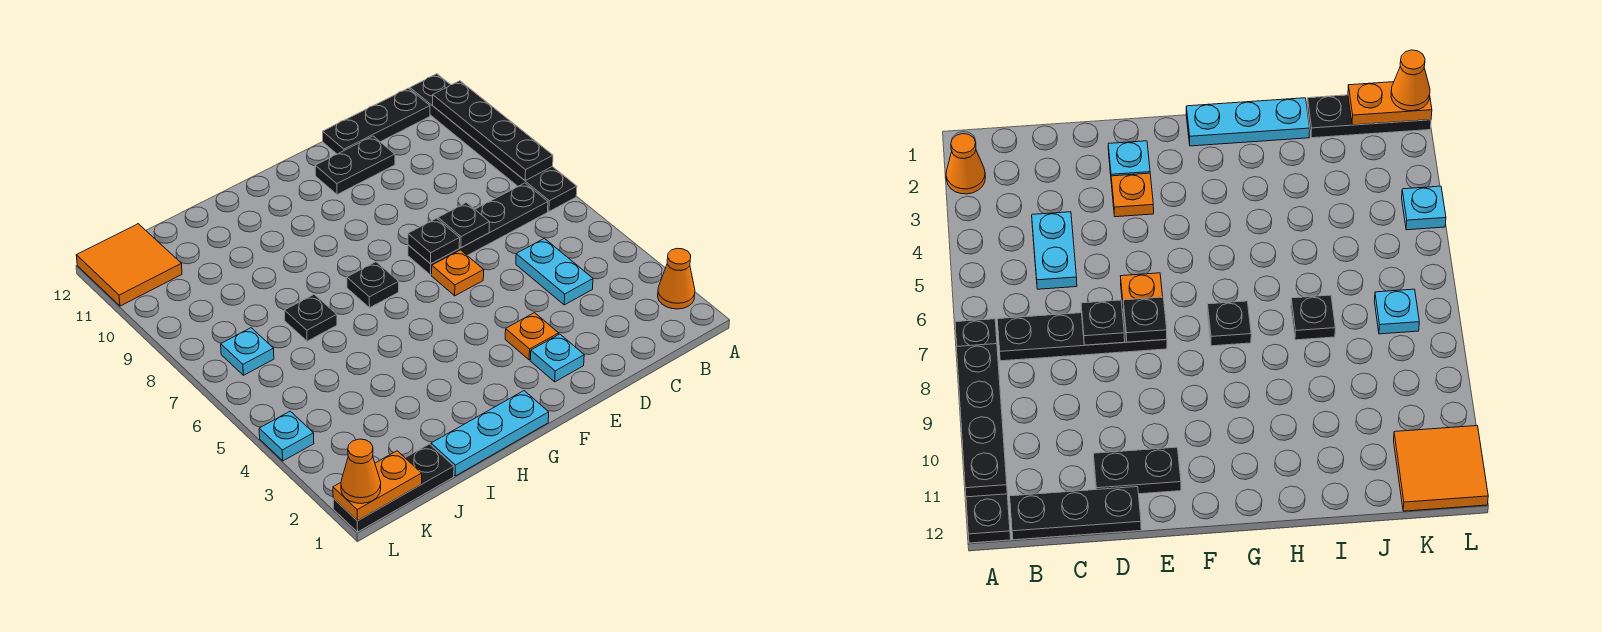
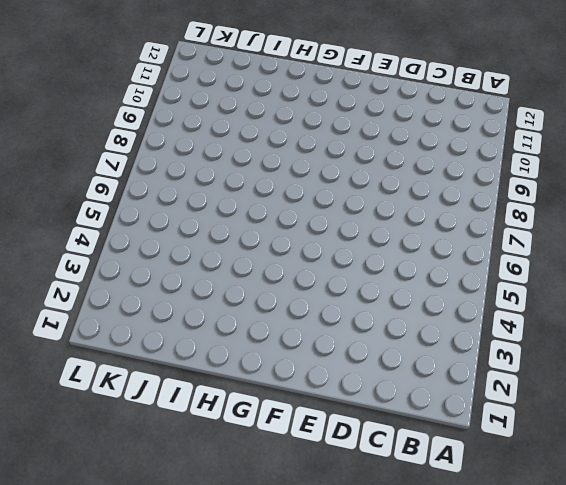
none -> orange cone A2 level 1
none -> black plate A7:A12 level 1
none -> black plate B7:E7 level 1

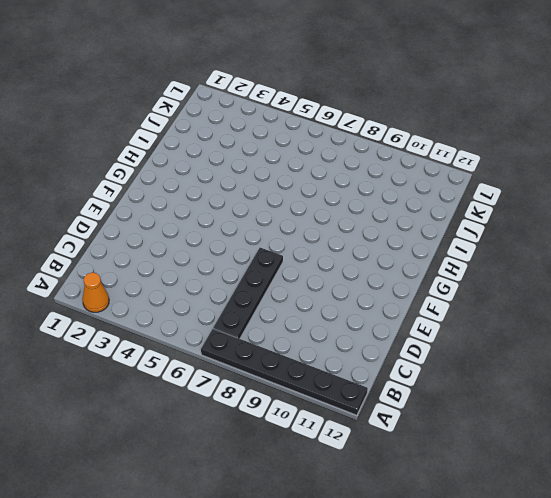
none -> black plate B12:D12 level 1
none -> cyan plate C4:C5 level 1
none -> black plate D11:E11 level 1

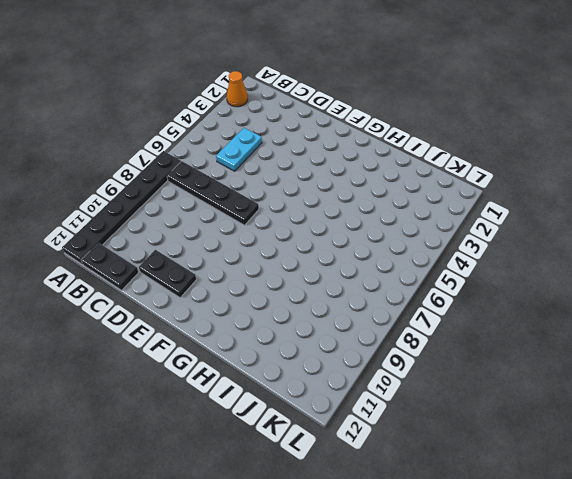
black plate B12:C12 level 1 -> black plate B12:D12 level 1
none -> cyan plate E2 level 1
none -> orange plate E3 level 1
none -> orange plate E6 level 1

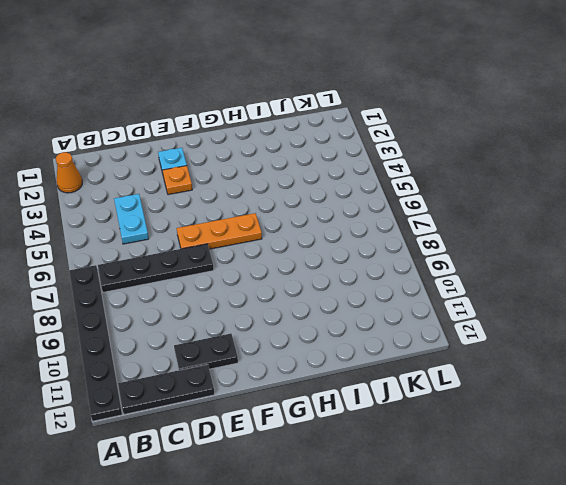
orange plate E6:G6 level 1 -> orange plate E6 level 1
none -> cyan plate G1:I1 level 1
none -> black plate G7 level 1
none -> black plate I7 level 1

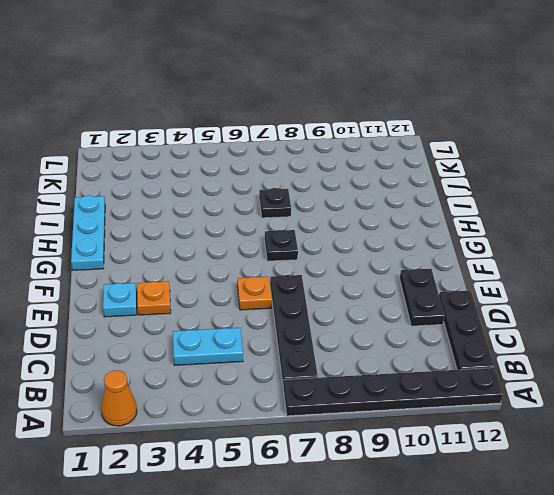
none -> black plate J1:L1 level 1
none -> cyan plate K7 level 1
none -> orange tile K11:L12 level 1

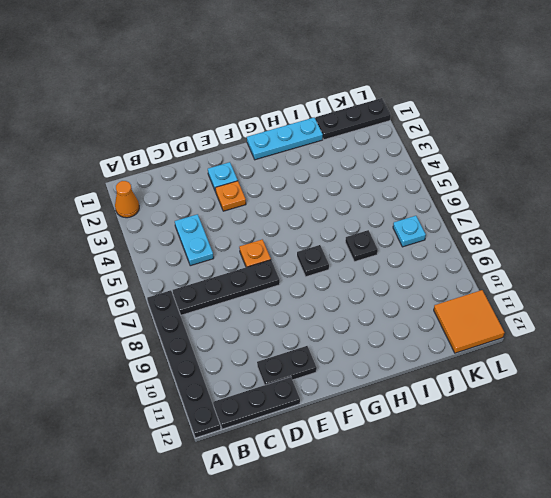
none -> cyan plate L4 level 1
none -> black plate A8:A11 level 2
none -> black plate D7 level 2

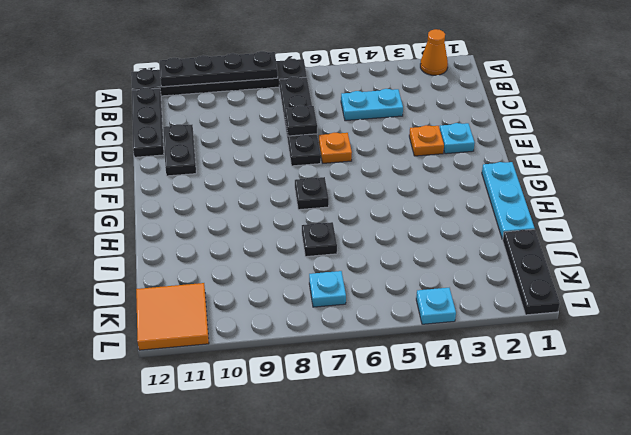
none -> black plate E7 level 2
none -> orange plate K1:L1 level 2
none -> orange cone L1 level 3

